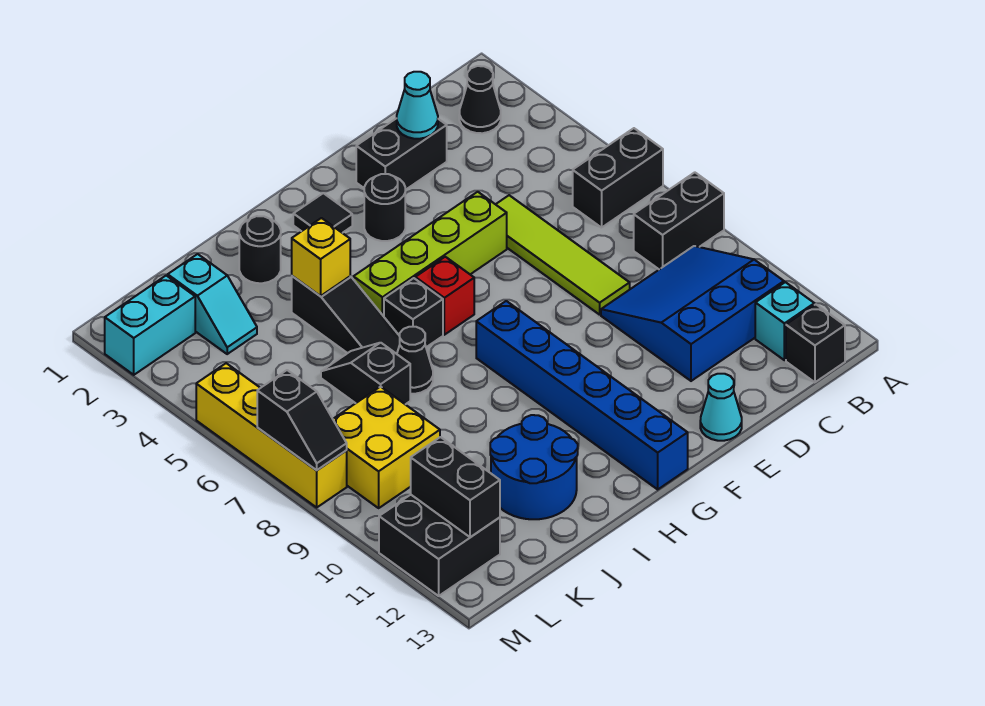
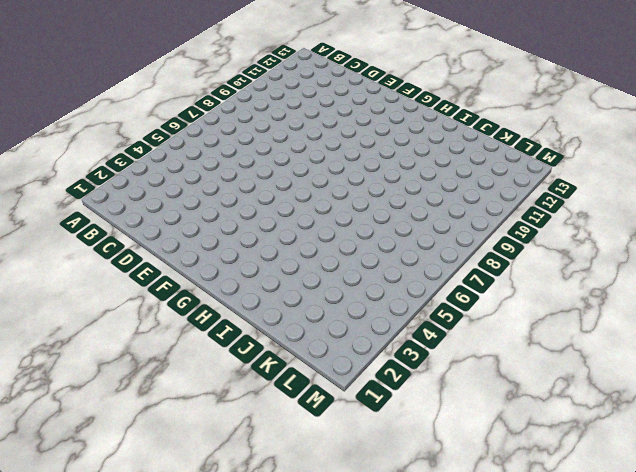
none -> black brick A6:B6 level 1
none -> black brick A8:B8 level 1
none -> black cone B2 level 1

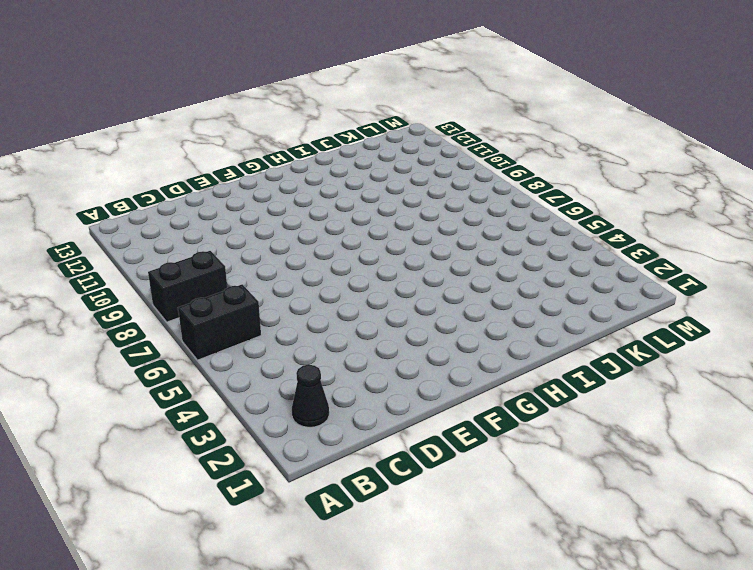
none -> blue slope B9:D11 level 1 top 11
none -> cyan brick B12 level 1
none -> black brick B13 level 1

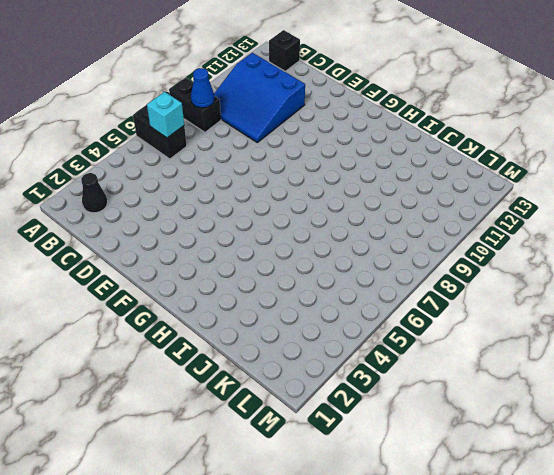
cyan brick B6 level 2 -> cyan brick B12 level 1
blue cone B8 level 2 -> none
none -> black brick D2:E2 level 1
none -> lime tile D5:D8 level 1
none -> lime brick E5:H5 level 1

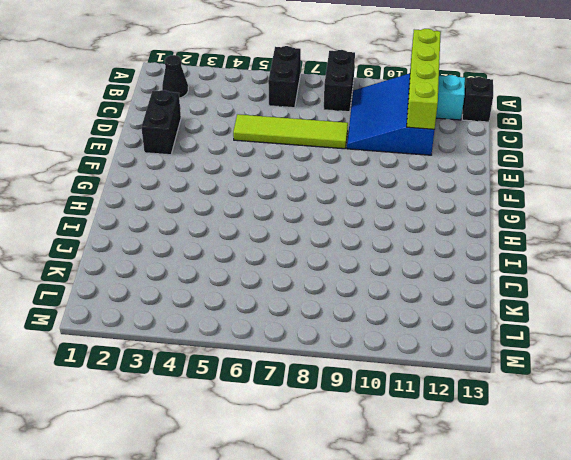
lime brick A11:D11 level 2 -> lime brick E5:H5 level 1
none -> cyan cone E13 level 1
none -> black round brick F3 level 1
none -> black tile G2 level 1

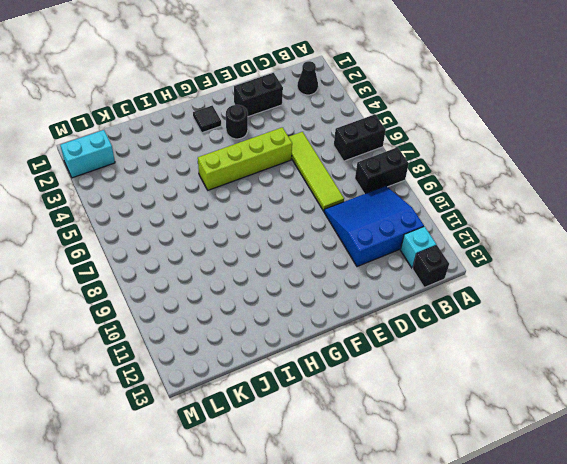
none -> cyan cone E13 level 1
none -> red brick G6 level 1
none -> blue brick G8:G13 level 1

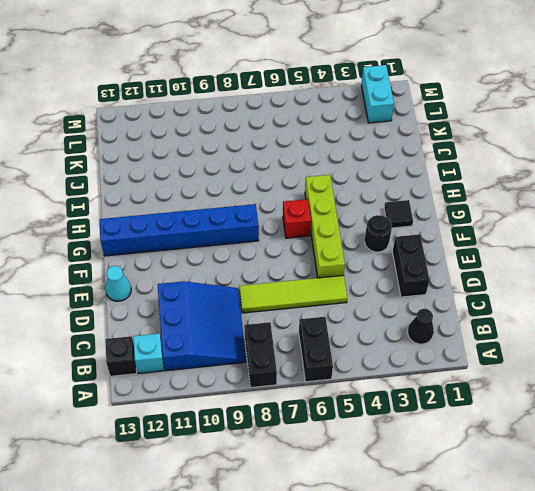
none -> black brick H6 level 1
none -> black round brick I2 level 1
none -> black slope I4:I6 level 1 top 4

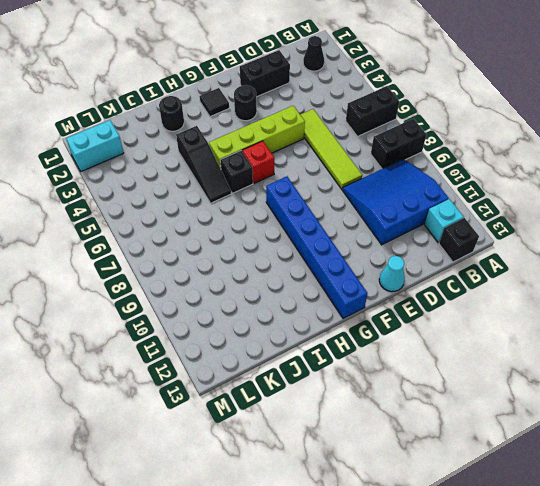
none -> black cone I7 level 1
none -> blue round brick I11:J12 level 1
none -> black slope J6:J7 level 1 top 7

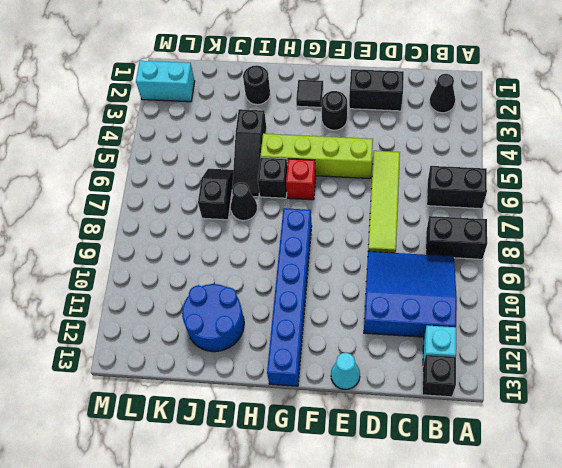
none -> cyan slope K2:K3 level 1 top 2
none -> yellow brick K8:L9 level 1
none -> black brick L11:M12 level 1

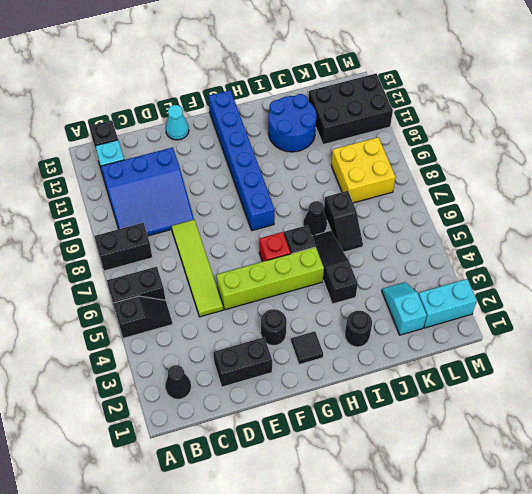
black slope A5:B5 level 1 top A -> black slope M7:M8 level 2 top 7
black brick K11:M12 level 1 -> black brick L11:M12 level 1
none -> yellow brick M5:M8 level 1
none -> cyan cone D2 level 2
none -> yellow brick I4 level 2

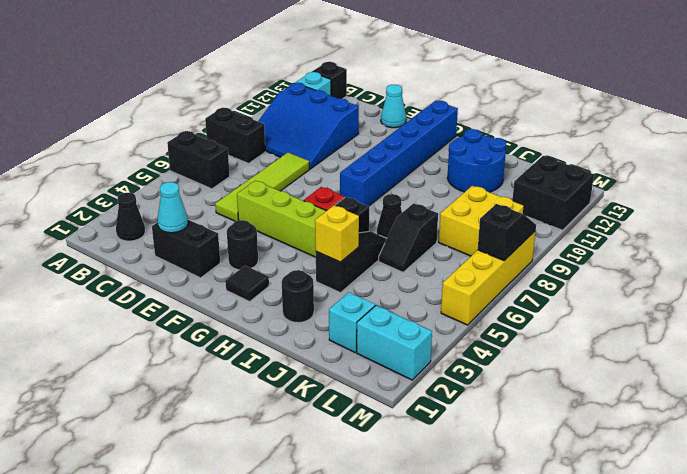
none -> black brick L11:L12 level 2

